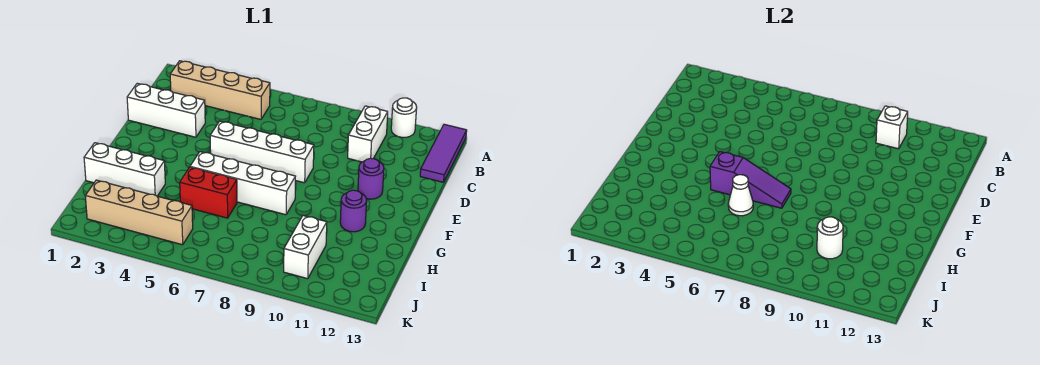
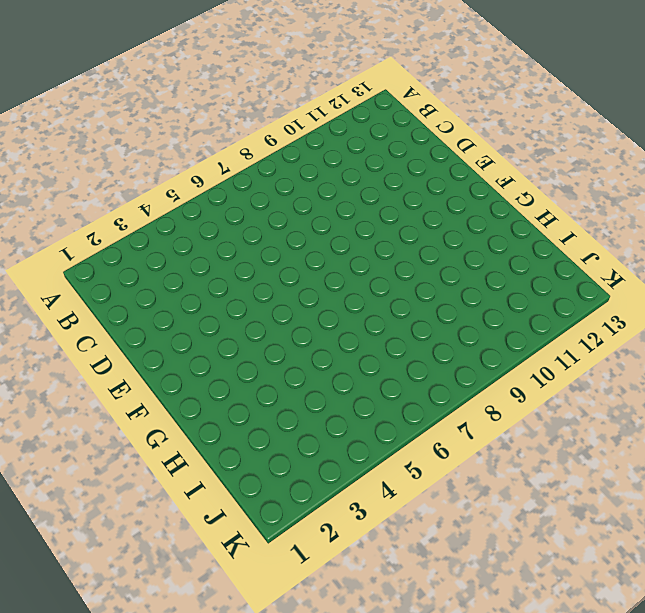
none -> white round brick A11 level 1
none -> purple tile A13:C13 level 1
none -> tan brick B2:B5 level 1

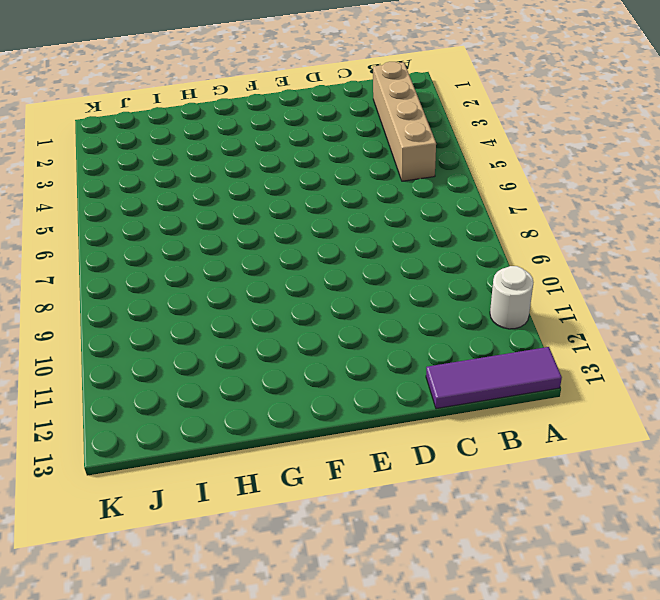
none -> white brick B10:C10 level 1
none -> white brick D1:D3 level 1
none -> white brick E5:E8 level 1

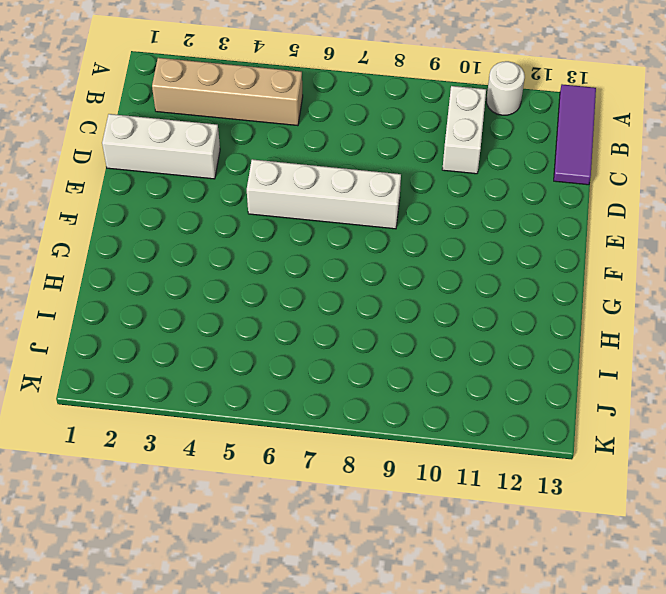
none -> purple round brick E11 level 1
none -> white brick G5:G8 level 1
none -> purple round brick G11 level 1

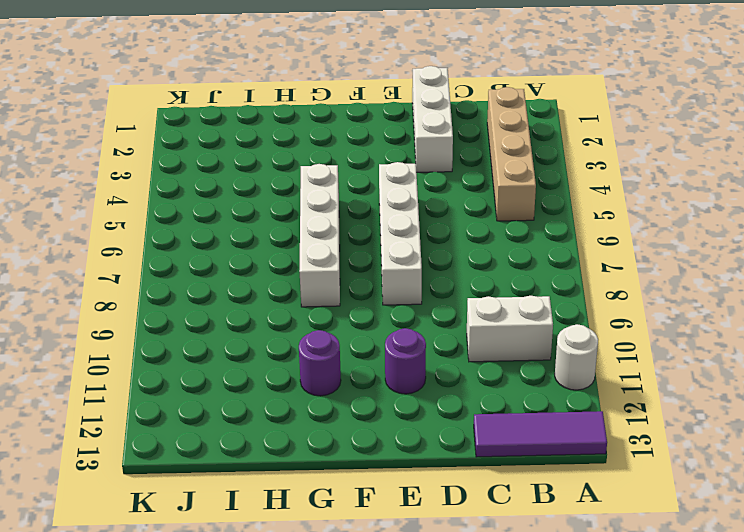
none -> white brick H1:H3 level 1
none -> red brick H5:H6 level 1
none -> white brick I10:J10 level 1

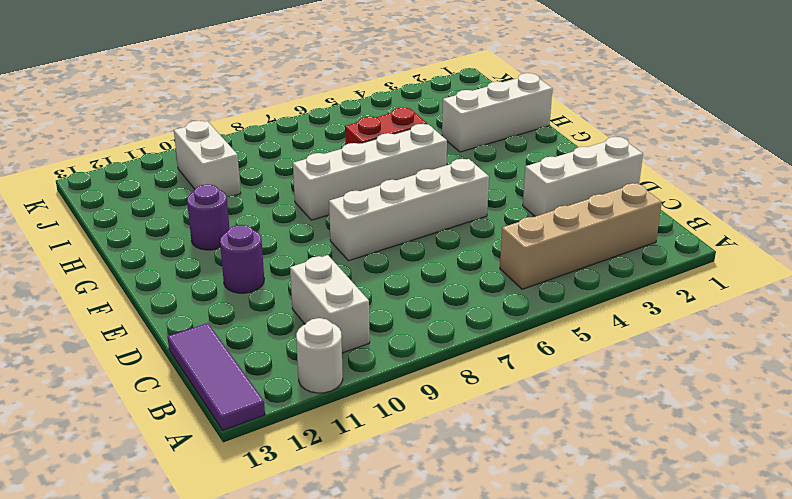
none -> tan brick J2:J5 level 1
none -> white brick B10 level 2
none -> purple slope G5:G7 level 2 top 5

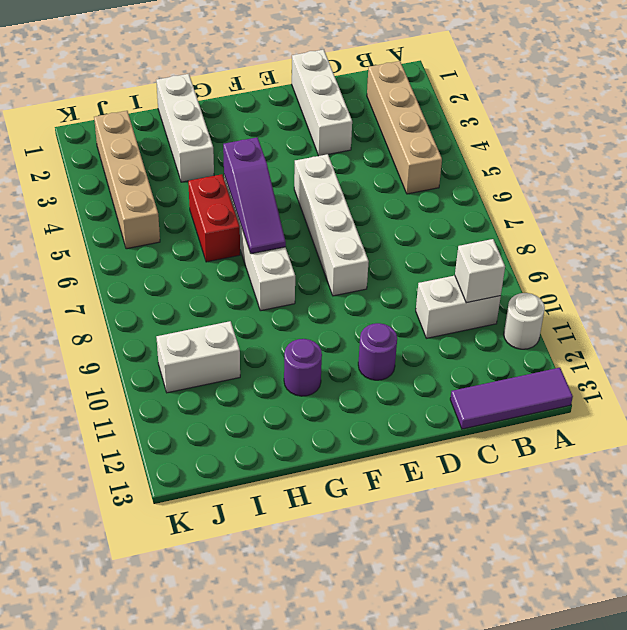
none -> white cone H6 level 2
none -> white round brick I10 level 2

